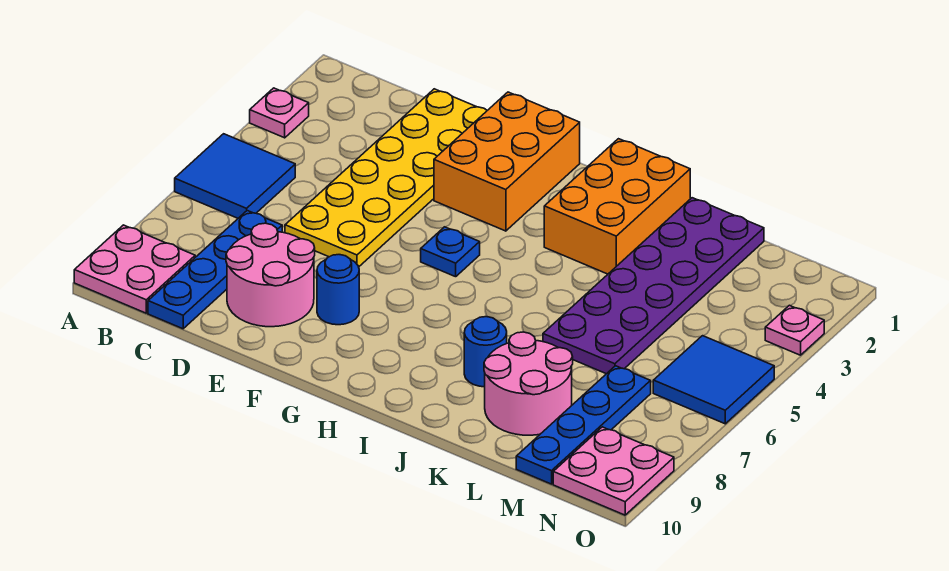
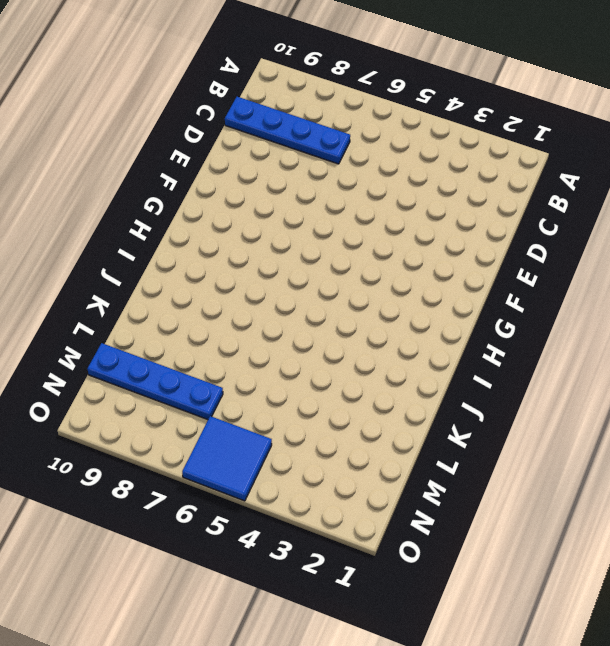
none -> pink plate A3 level 1
none -> blue tile A5:B6 level 1
none -> pink plate A9:B10 level 1

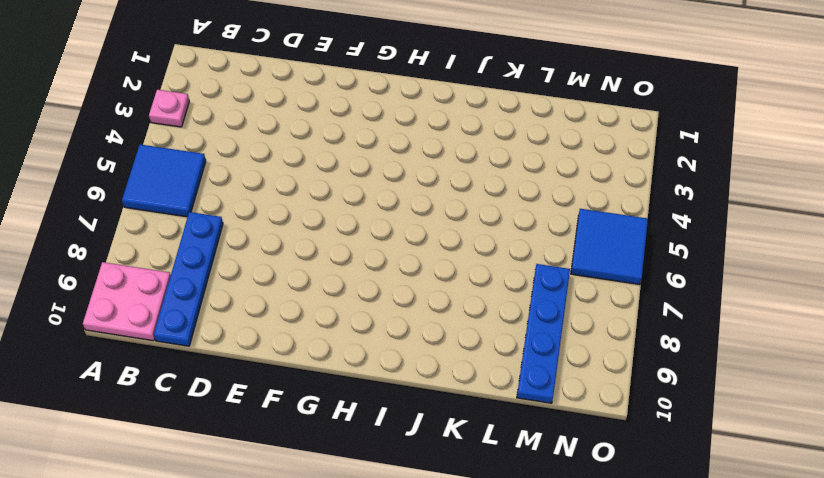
none -> yellow plate D1:E6 level 1
none -> pink round brick D8:E9 level 1
none -> orange brick F1:G3 level 1

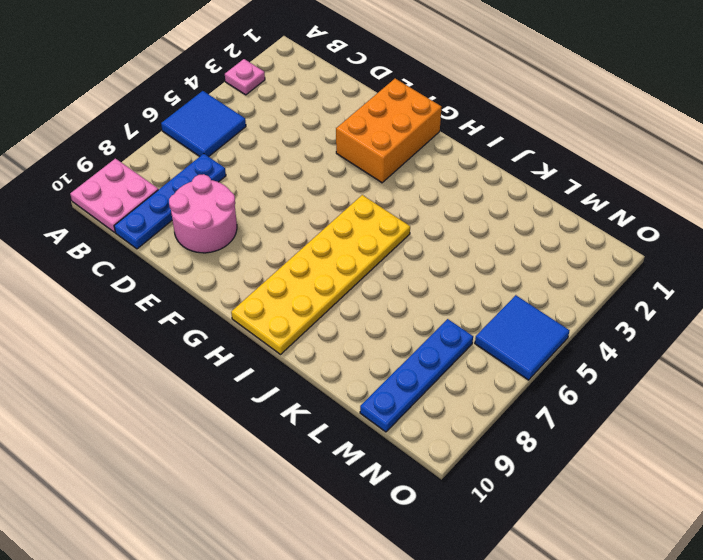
yellow plate H5:I10 level 1 -> yellow plate D1:E6 level 1
none -> blue round brick F8 level 1
none -> blue plate G5 level 1
none -> orange brick I1:J3 level 1

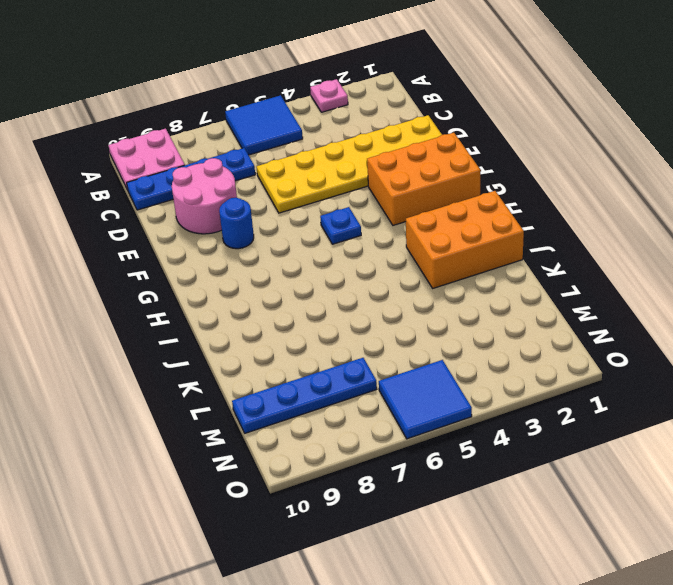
none -> blue round brick J8 level 1
none -> purple plate K1:L6 level 1
none -> pink round brick K8:L9 level 1

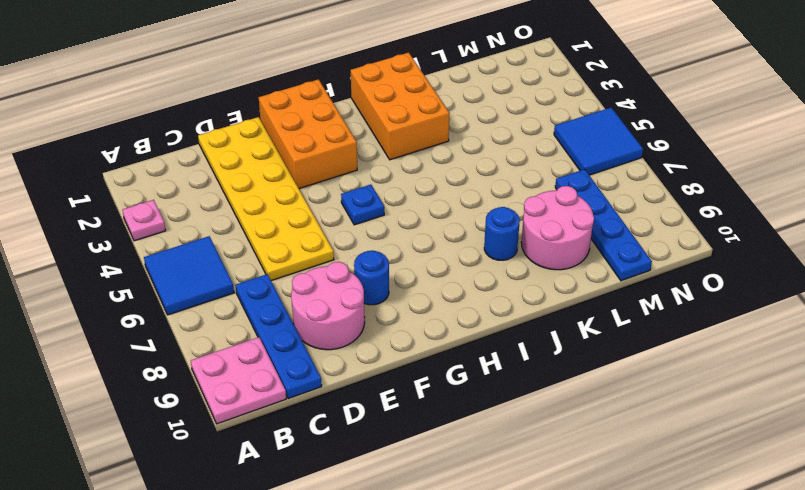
none -> purple plate K1:L6 level 1
none -> pink plate N9:O10 level 1
none -> pink plate O3 level 1

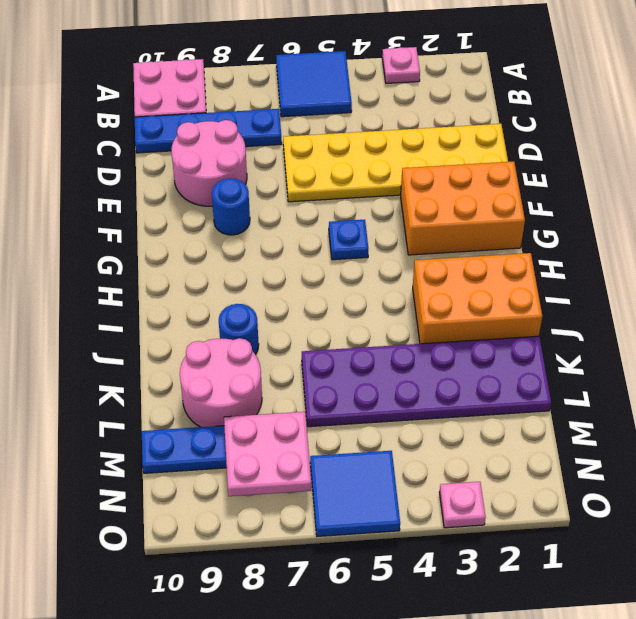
pink plate M7:N8 level 2 -> pink plate N9:O10 level 1

